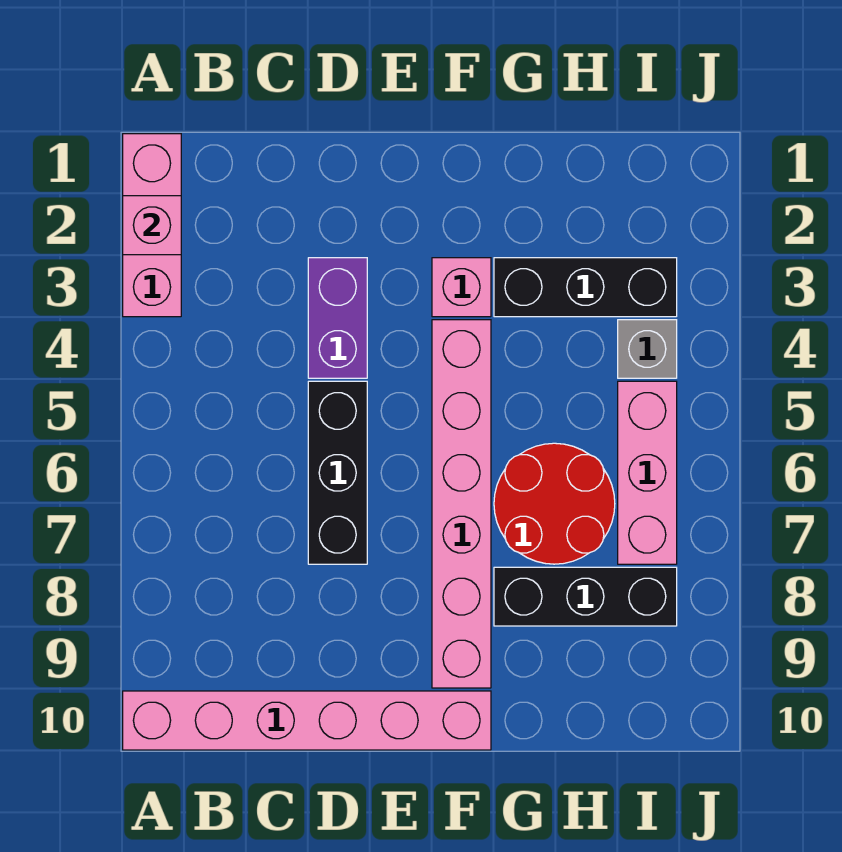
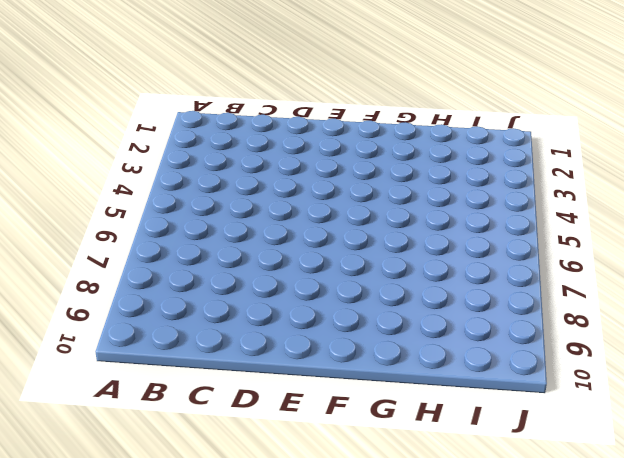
none -> pink brick A1:A3 level 1
none -> pink brick A10:F10 level 1
none -> purple brick D3:D4 level 1

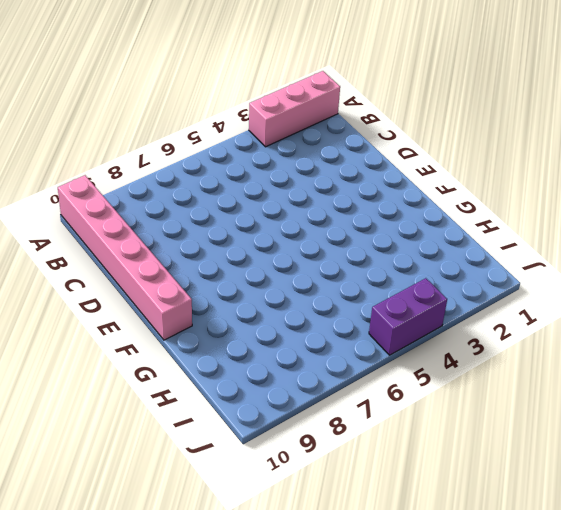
purple brick J4:J5 level 1 -> purple brick D3:D4 level 1
none -> black brick D5:D7 level 1
none -> pink brick F3 level 1
none -> pink brick F4:F9 level 1

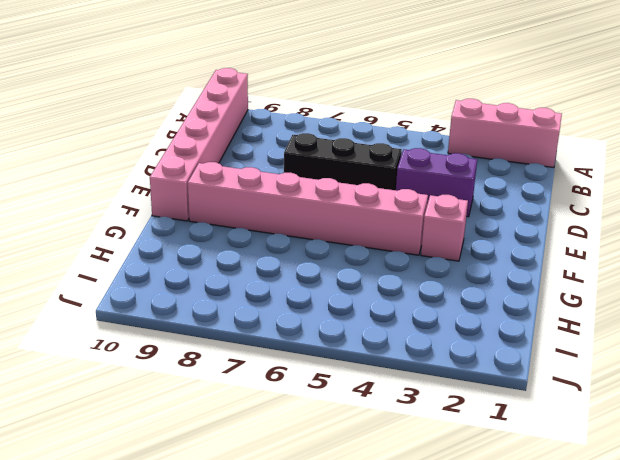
none -> black brick G3:I3 level 1
none -> red round brick G6:H7 level 1
none -> black brick G8:I8 level 1

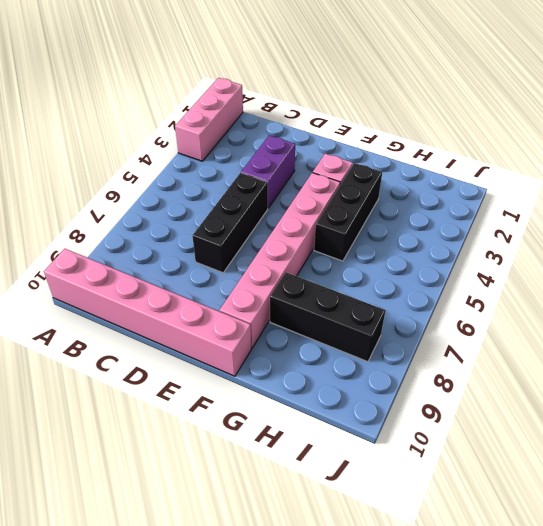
black brick G3:G5 level 1 -> black brick G3:I3 level 1
none -> red round brick G6:H7 level 1
none -> grey brick I4 level 1
none -> pink brick I5:I7 level 1

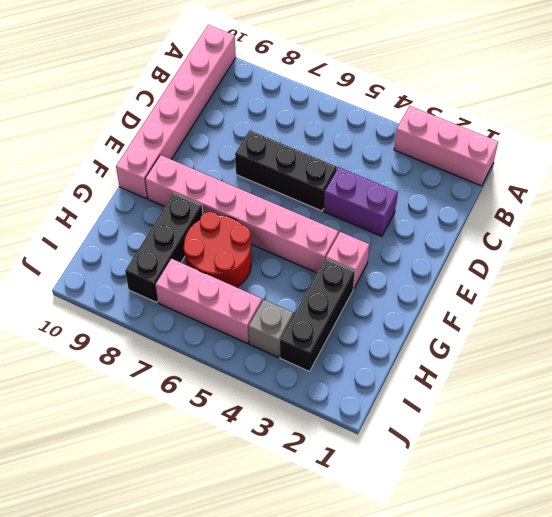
none -> pink brick A2 level 2

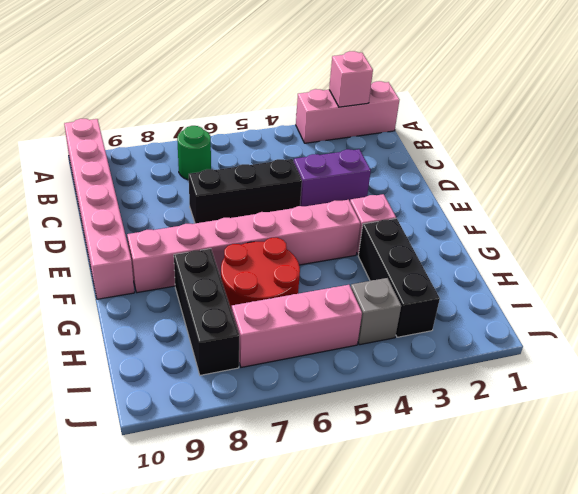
green round brick B7 level 1 -> none

